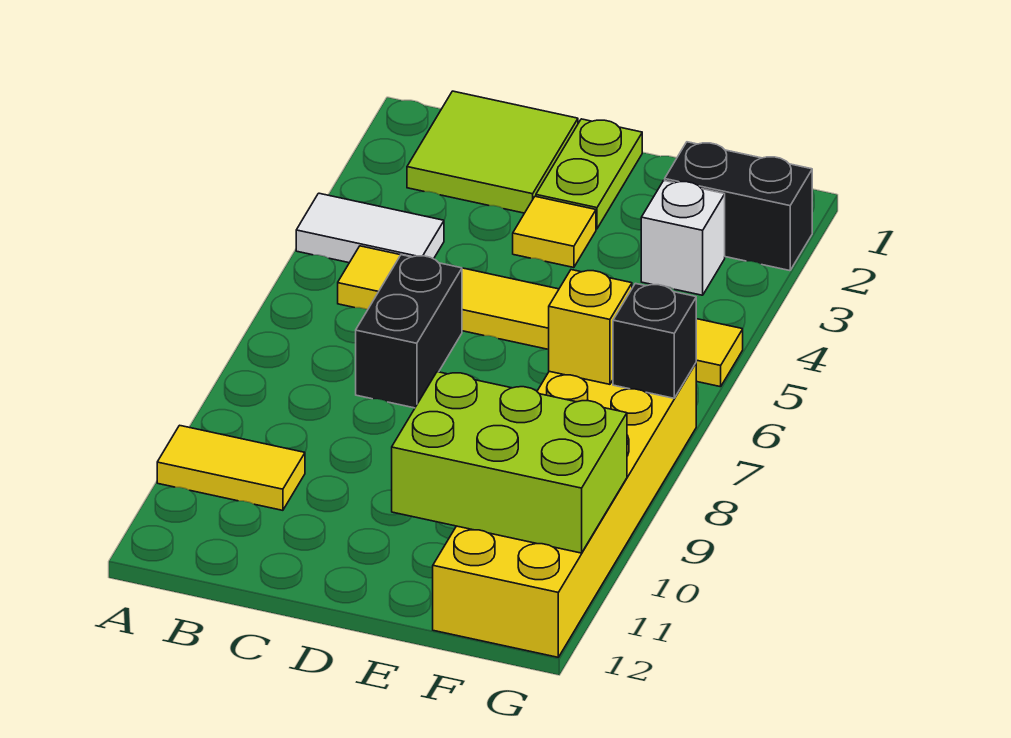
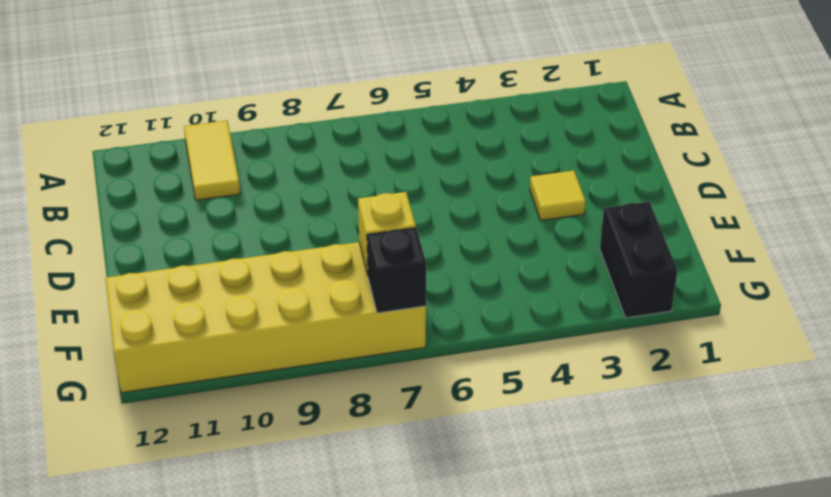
none -> white tile A4:B4 level 1
none -> lime tile B1:C2 level 1
none -> yellow tile B5:G5 level 1

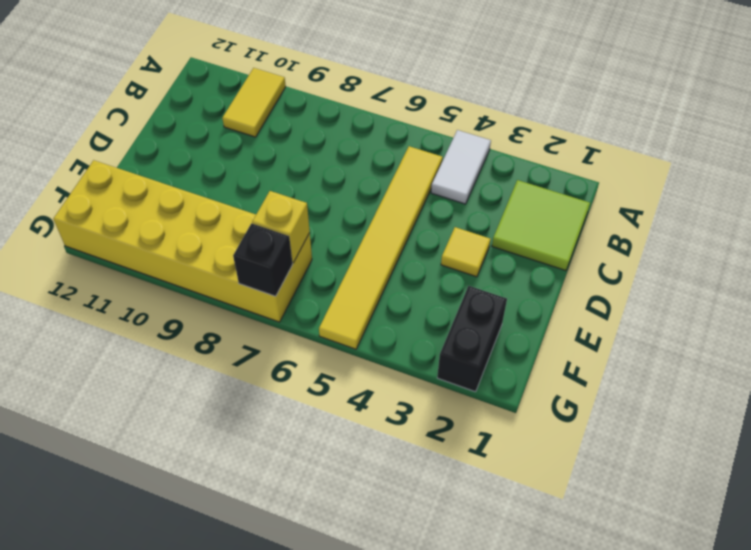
none -> black brick C6:C7 level 1
none -> lime plate D1:D2 level 1
none -> white brick F3 level 1

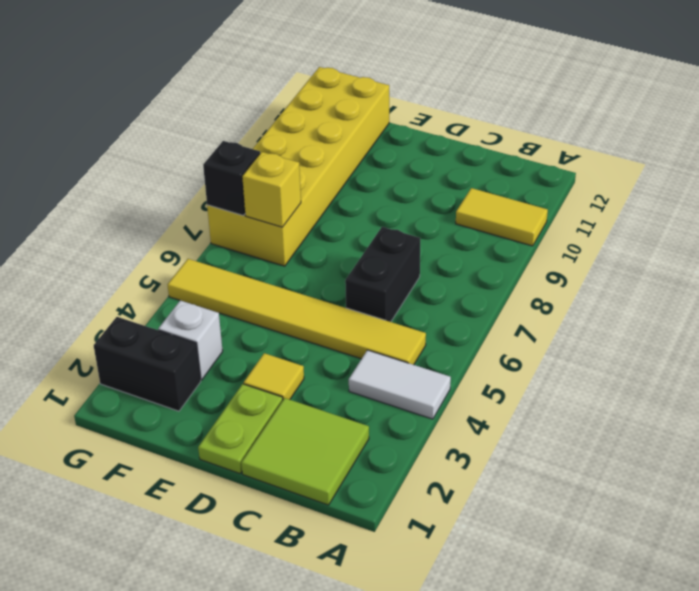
none -> lime brick E10:G11 level 2

